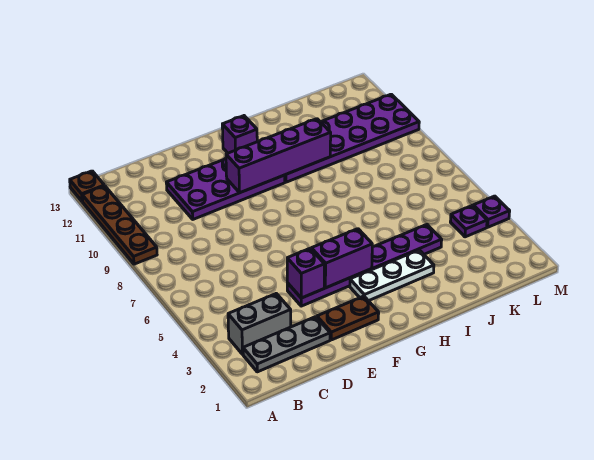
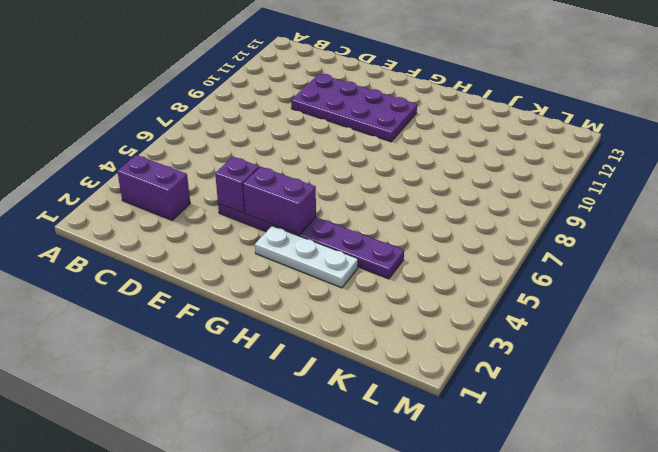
purple brick B3:C3 level 1 -> grey brick B3:C3 level 1
none -> brown plate A9:A12 level 1
none -> brown plate A13 level 1
none -> grey plate B2:D2 level 1

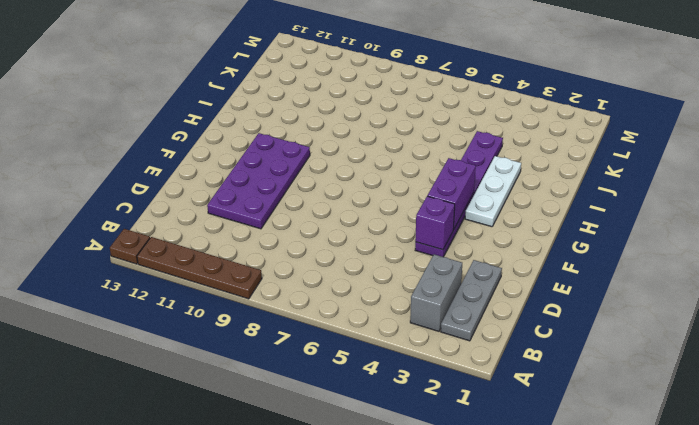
none -> brown plate E2:F2 level 1
none -> purple brick G12 level 1
none -> purple plate H10:M11 level 1

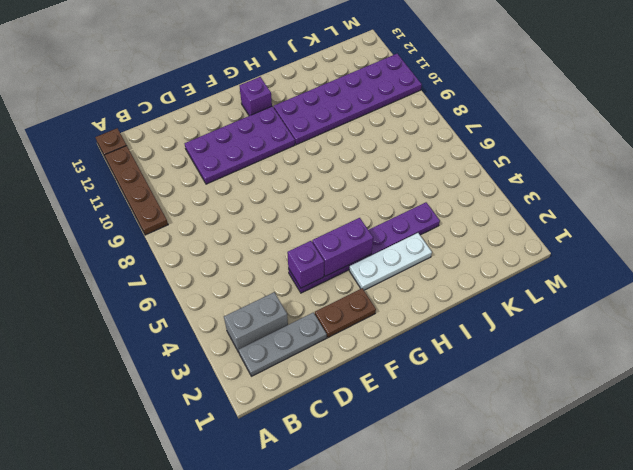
none -> purple plate L4 level 1
none -> purple plate M4 level 1
none -> purple brick F10:I10 level 2

